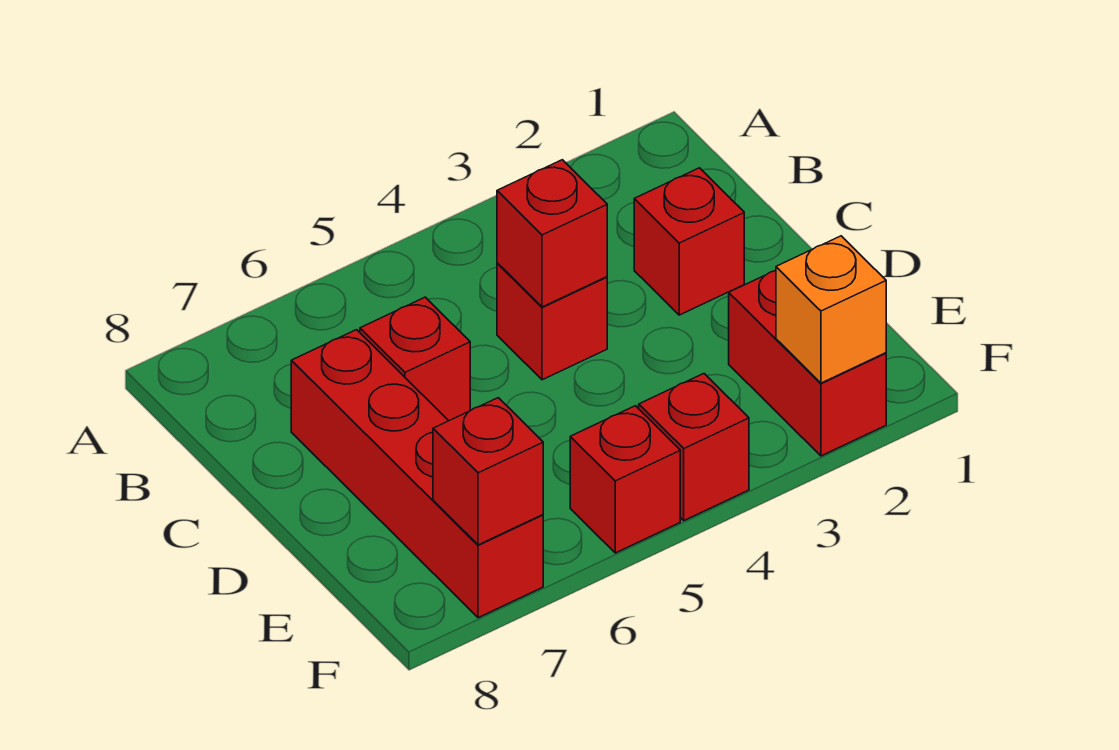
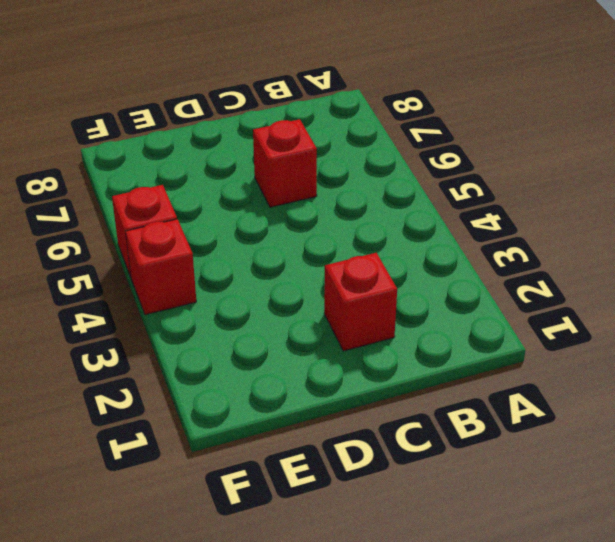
none -> red brick C4 level 1
none -> red brick C7:F7 level 1

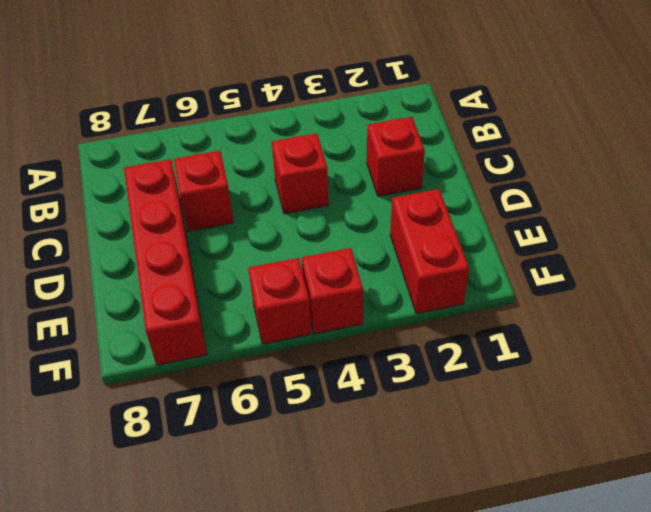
none -> red brick C4 level 2
none -> orange brick F2 level 2

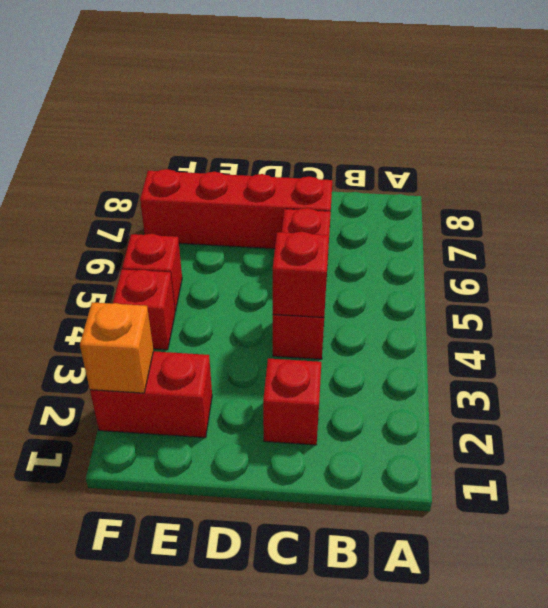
none -> red brick F7 level 2

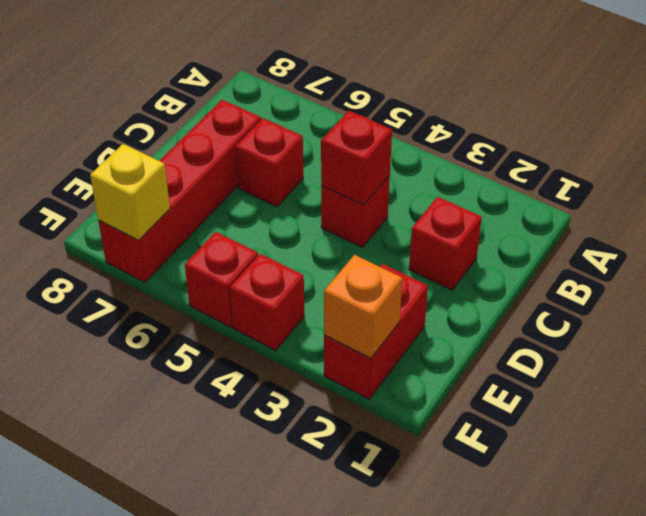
yellow brick F7 level 2 -> red brick F7 level 2

